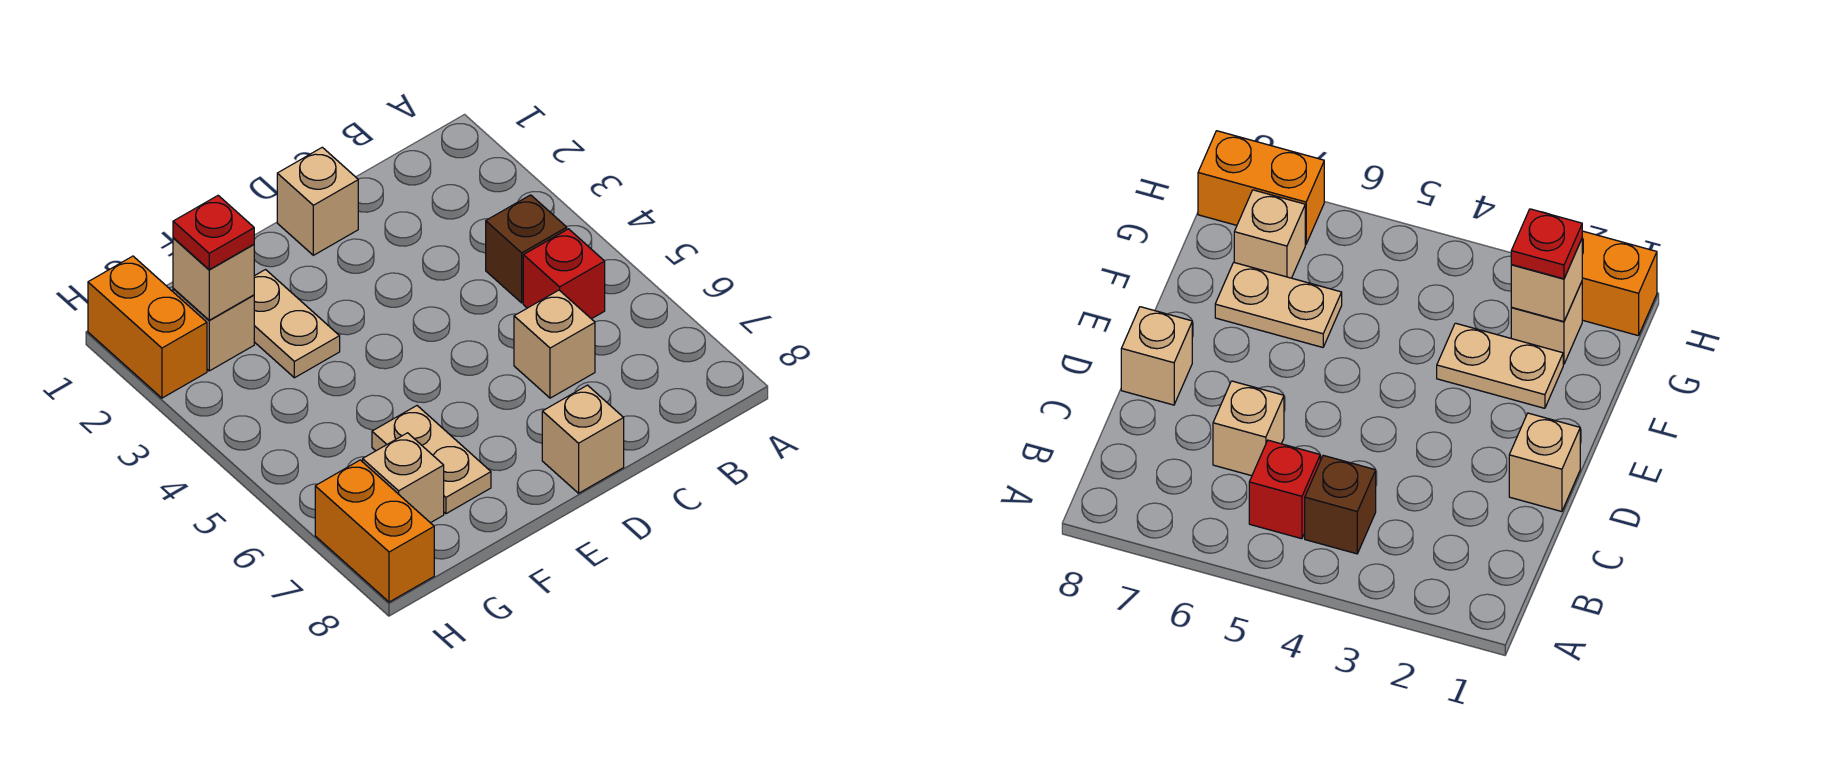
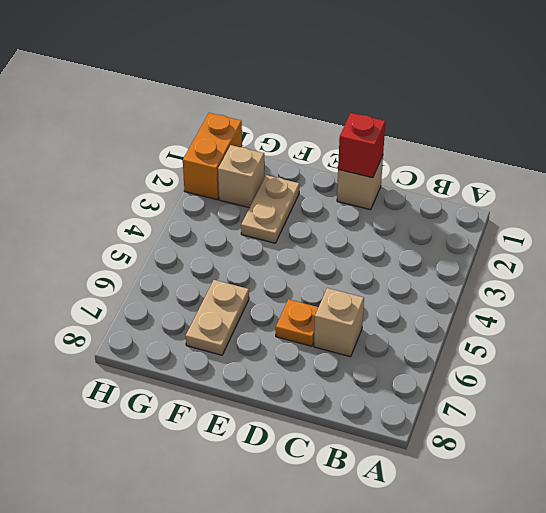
red brick D1 level 2 -> red brick B5 level 1
orange plate D6 level 1 -> none
none -> brown brick B4 level 1
none -> tan brick D8 level 1
none -> tan brick G7 level 1

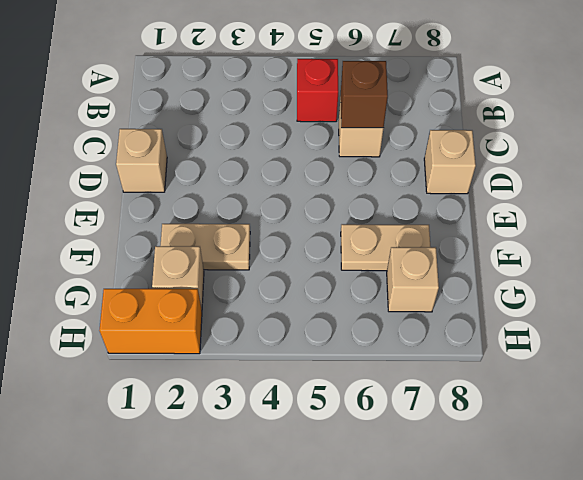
brown brick C6 level 2 -> brown brick B4 level 1
none -> orange brick H7:H8 level 1
none -> tan brick G2 level 2
none -> red plate G2 level 3

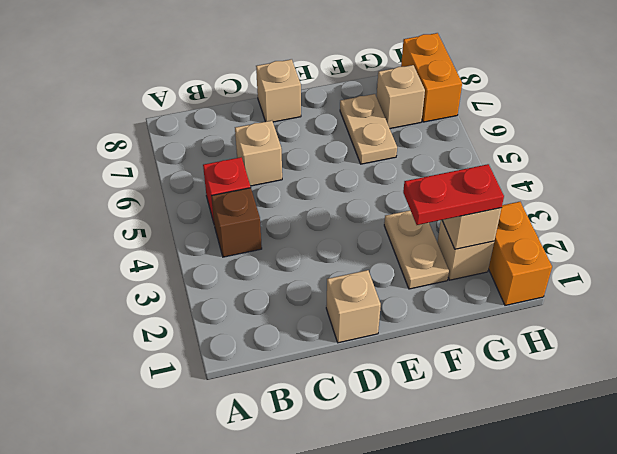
red plate F2:G2 level 3 -> red plate G2 level 3

